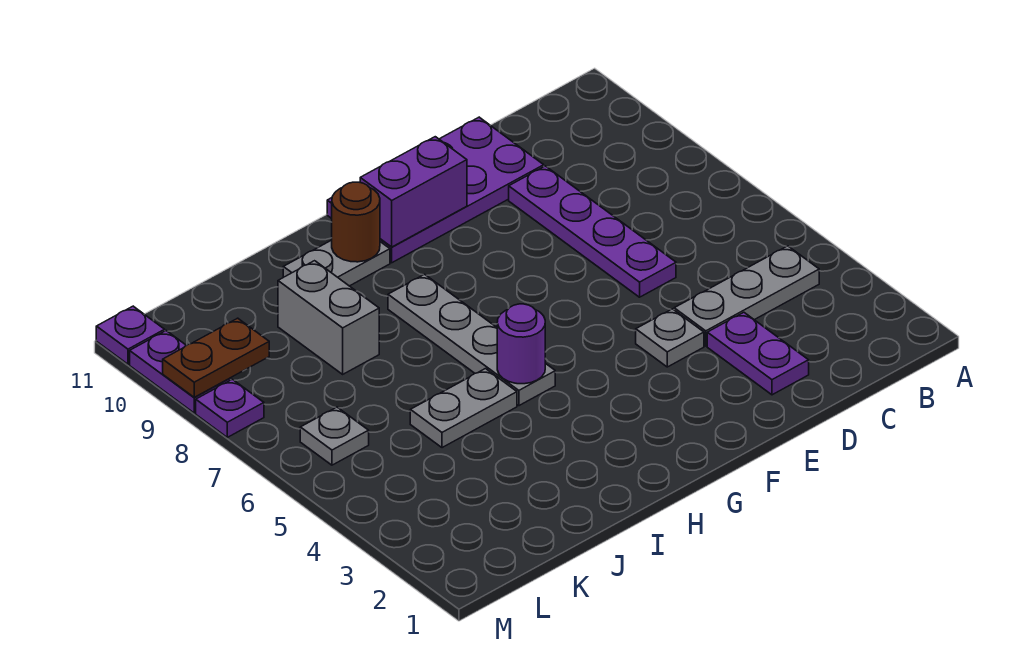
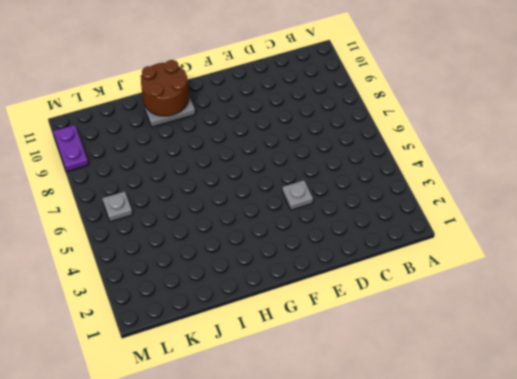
brown round brick H10:I11 level 2 -> brown round brick H10 level 2
none -> grey plate B4:D4 level 1
none -> purple plate D2:D3 level 1
none -> purple plate D6:D9 level 1

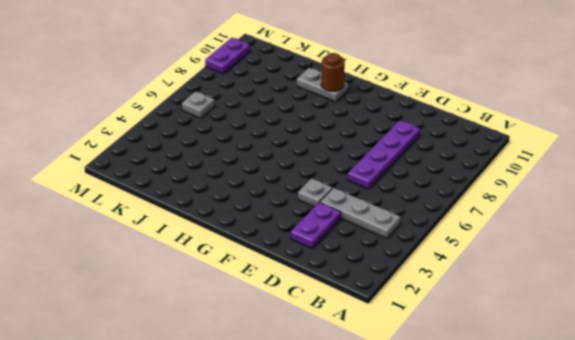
none -> purple plate D10:G11 level 1
none -> grey plate H5:H8 level 1
none -> grey plate I5:J5 level 1

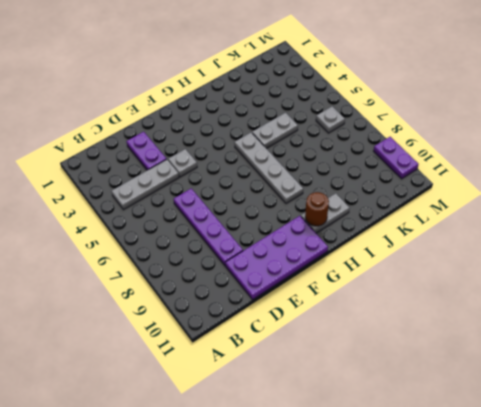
none -> grey brick J8:J9 level 1
none -> purple plate M8 level 1
none -> purple plate M11 level 1

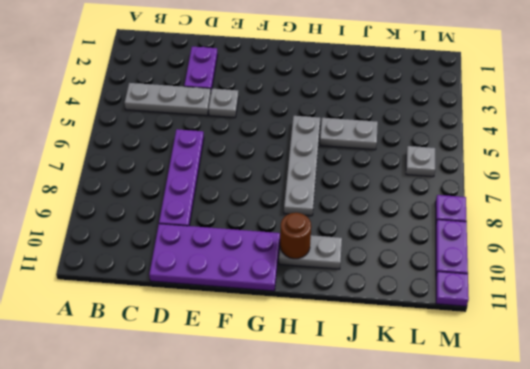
none -> grey brick J8:J9 level 1
none -> purple brick F10:G10 level 2
none -> purple round brick H5 level 2

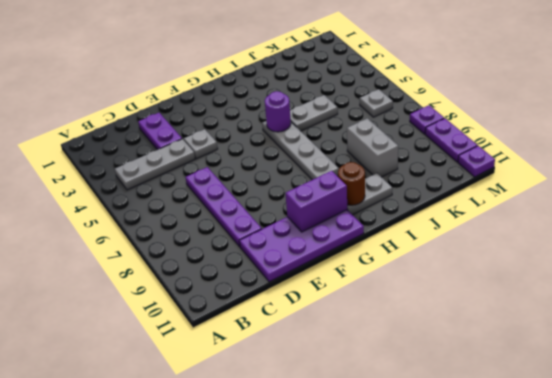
none -> brown plate L9:M9 level 2

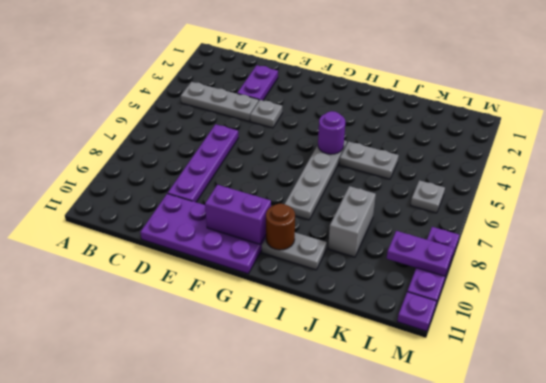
purple plate L9:M9 level 2 -> brown plate L9:M9 level 2

